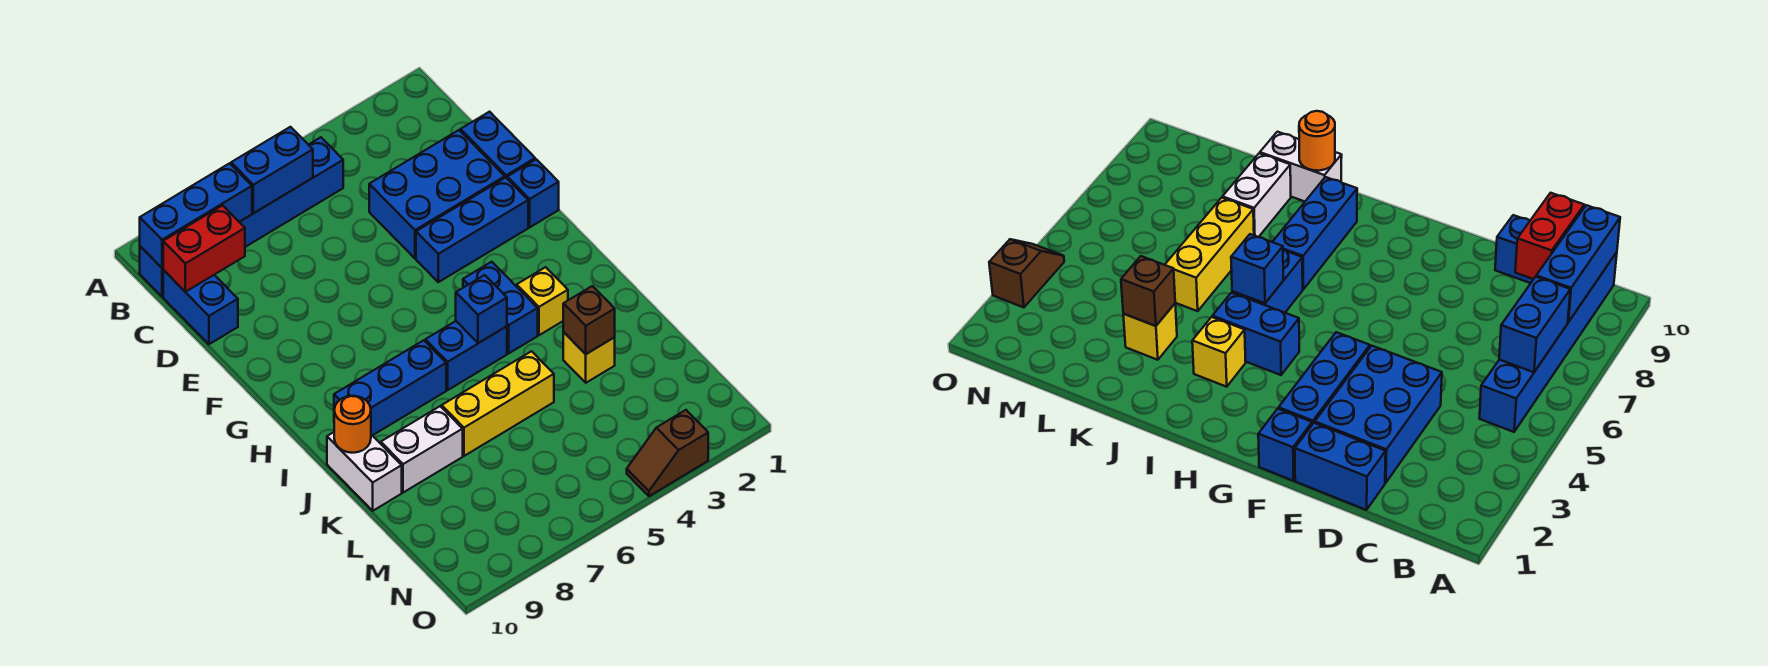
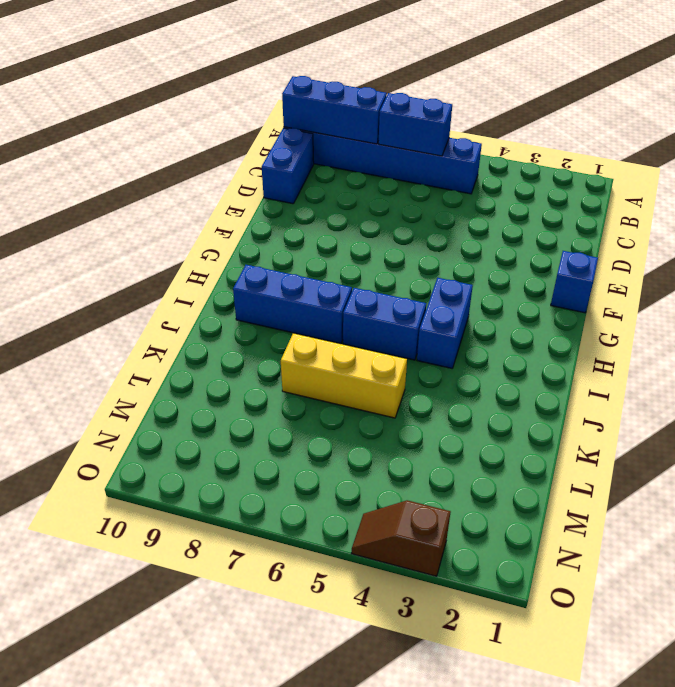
none -> blue brick D1:E1 level 1
none -> blue brick D2:E4 level 1
none -> blue brick F2:F4 level 1

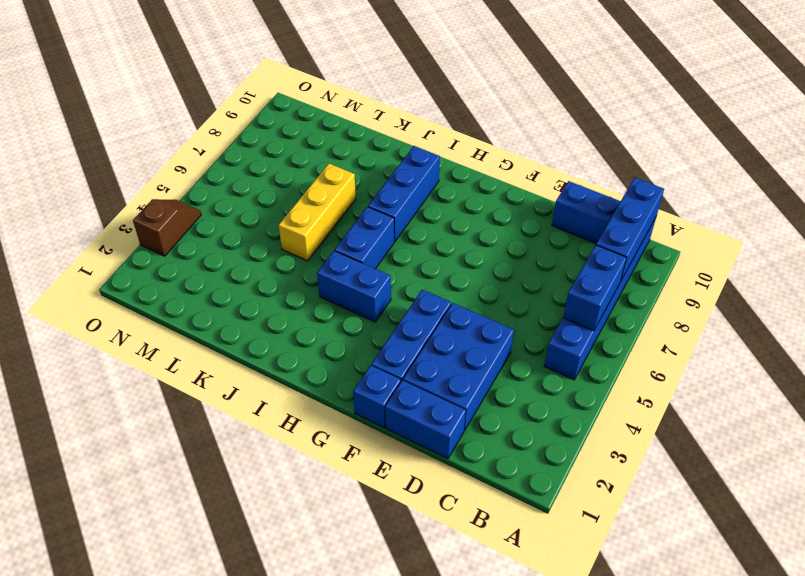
none -> yellow brick I3 level 1
none -> white brick J10:K10 level 1
none -> yellow brick K3 level 1

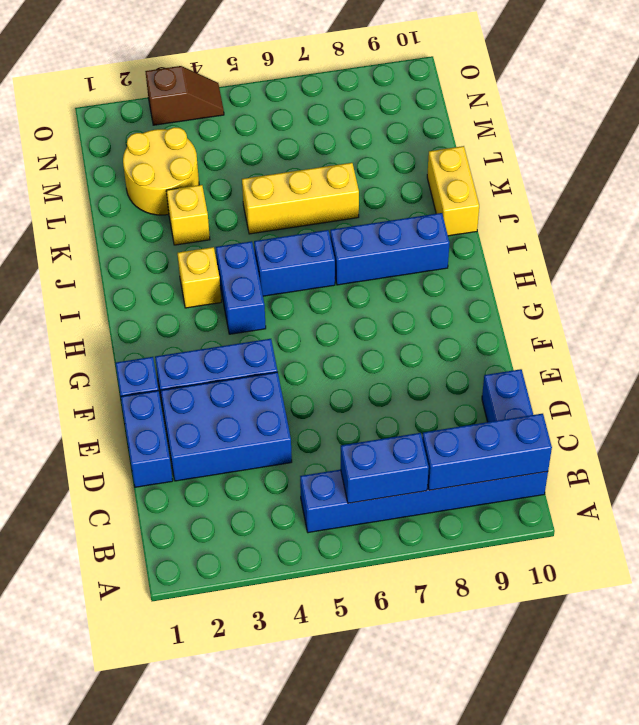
yellow brick J10:K10 level 1 -> white brick J10:K10 level 1
yellow round brick L2:M3 level 1 -> none
none -> white brick K8:K9 level 1
none -> red brick C9:C10 level 2
none -> blue brick I5 level 2

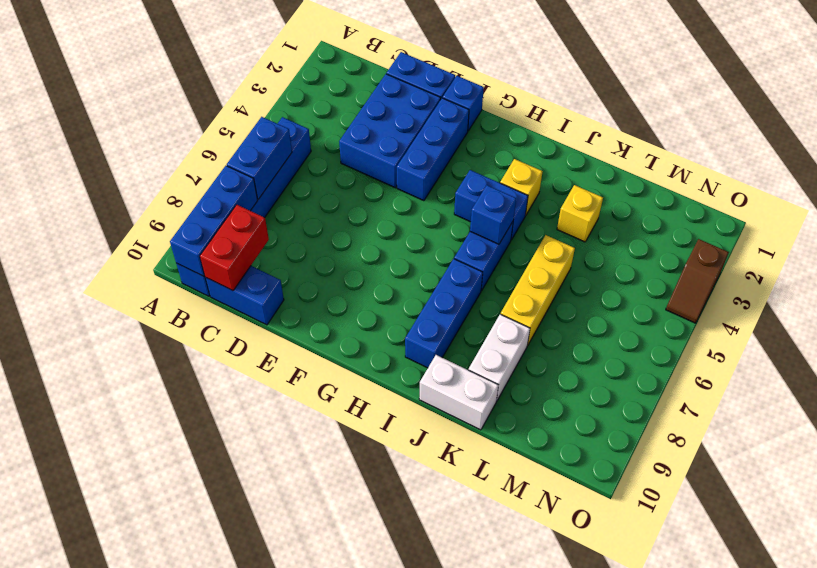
none -> orange round brick J10 level 2
none -> brown brick K3 level 2

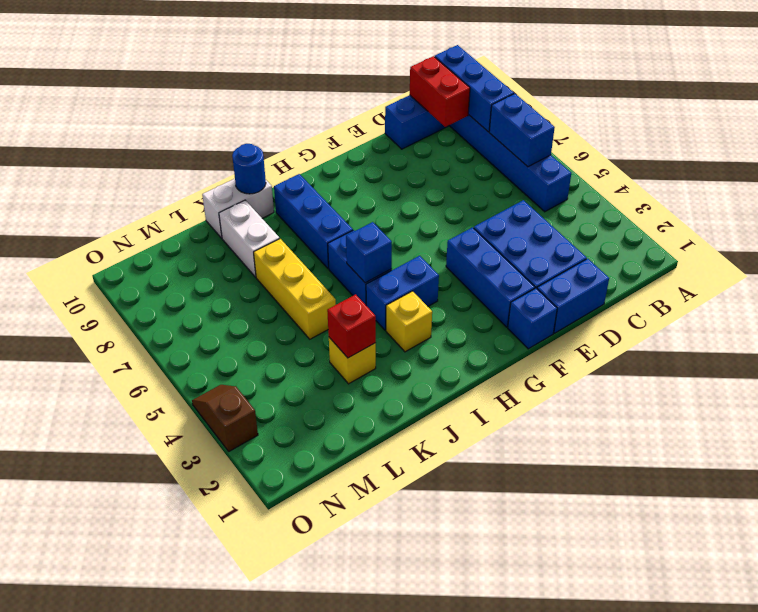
blue round brick J10 level 2 -> orange round brick J10 level 2
red brick K3 level 2 -> brown brick K3 level 2

